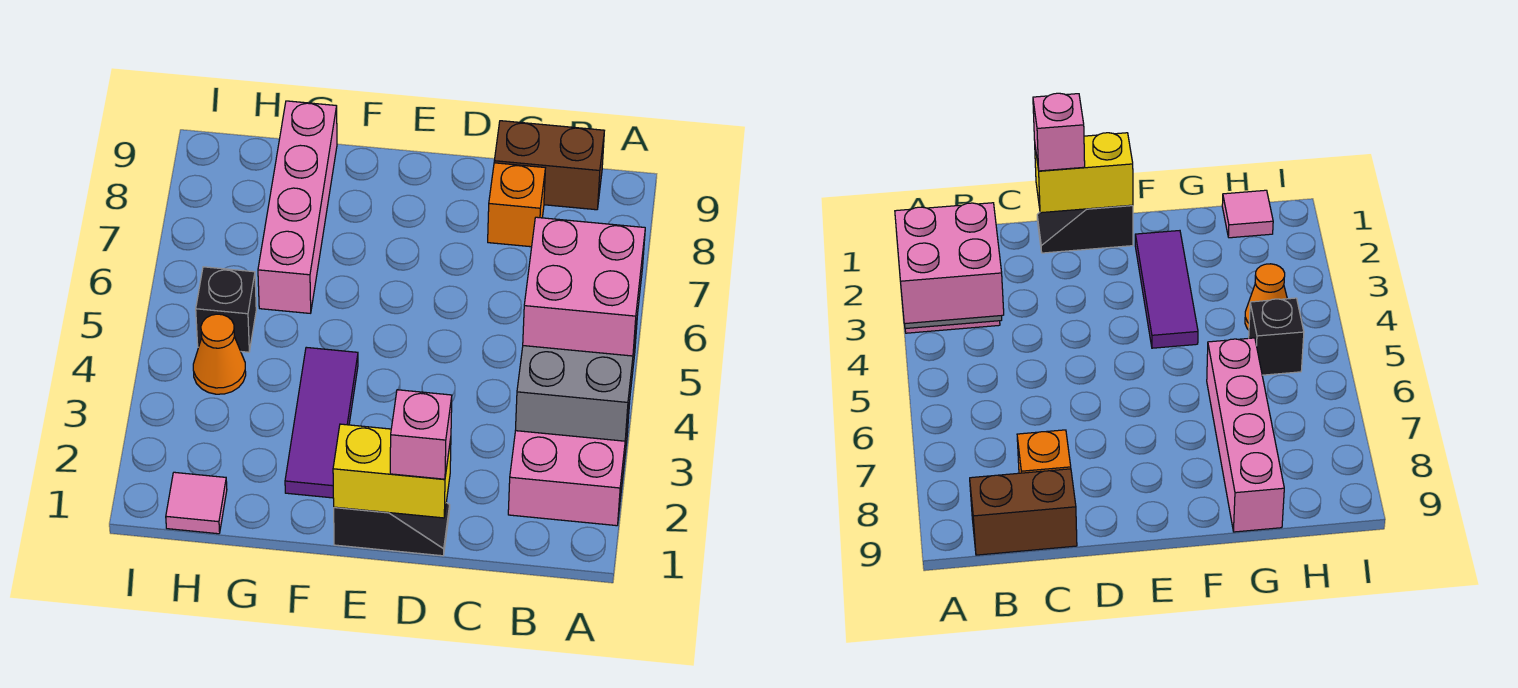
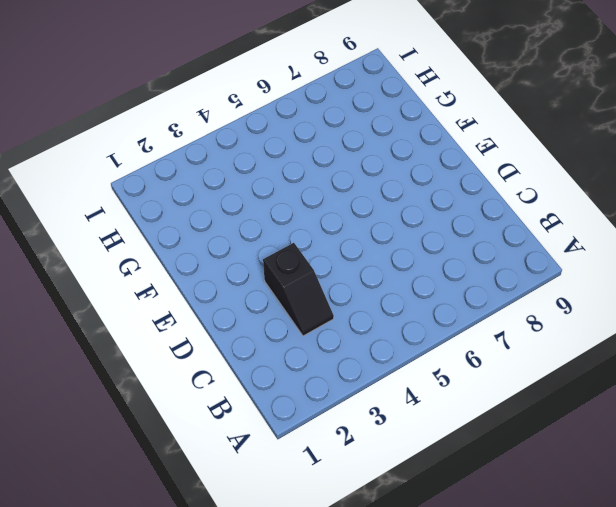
black slope C3:D3 level 1 top D -> black slope D1:E1 level 1 top E
none -> pink brick A2:B3 level 1
none -> brown brick B9:C9 level 1
none -> orange brick C8 level 1

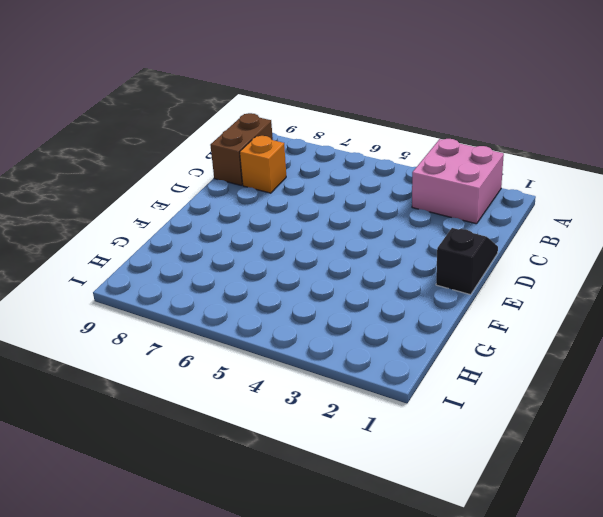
none -> purple tile F2:F4 level 1
none -> pink brick G6:G9 level 1
none -> pink tile H1 level 1

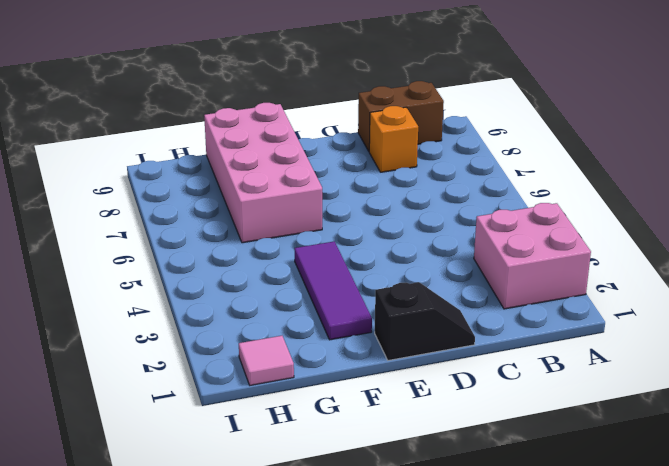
pink brick F6:G9 level 1 -> pink brick G6:G9 level 1
none -> orange cone H4 level 1
none -> black brick H5 level 1
none -> grey brick A3:B4 level 2

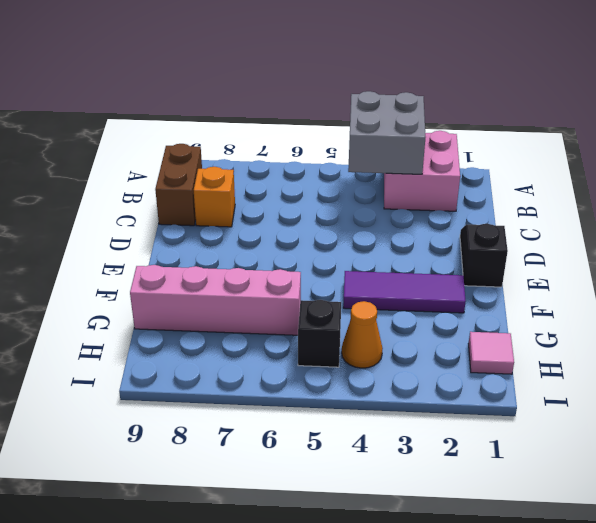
none -> yellow brick D1:E1 level 2
none -> pink brick A4:B5 level 3
none -> pink brick D1 level 3

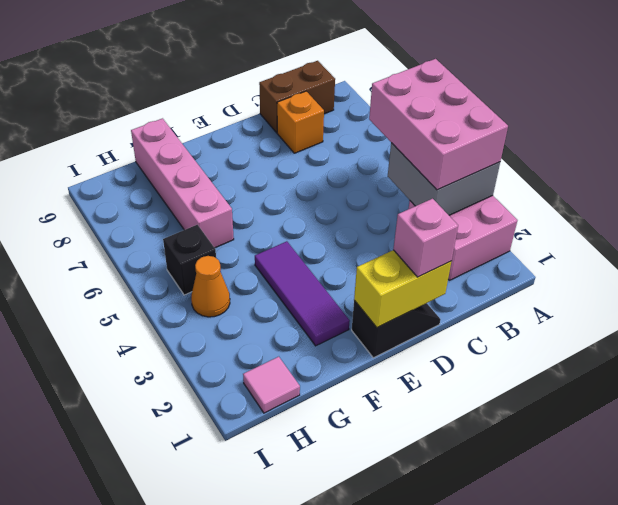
pink brick A3:B5 level 3 -> pink brick A4:B5 level 3

